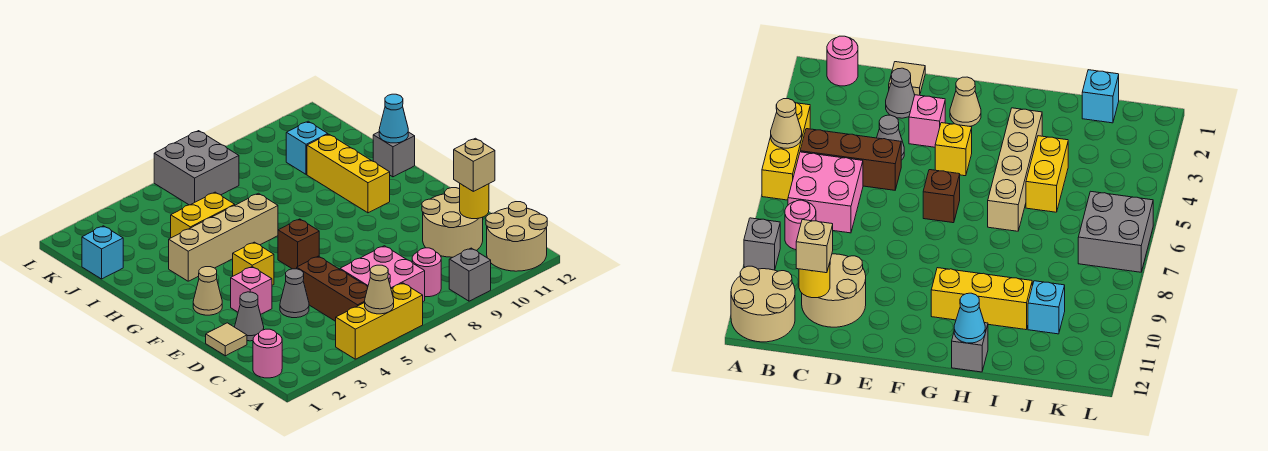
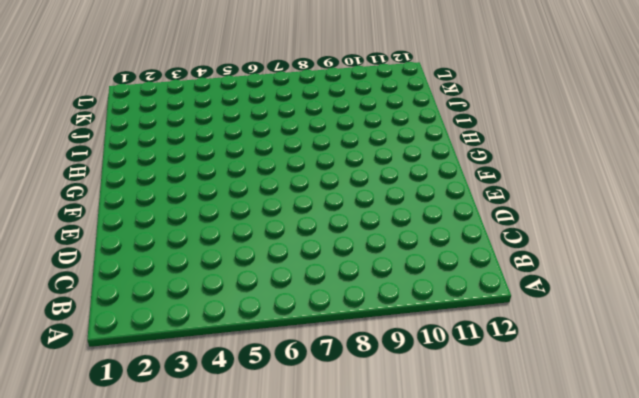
none -> yellow brick A4:A6 level 1
none -> grey brick A9 level 1
none -> tan round brick A11:B12 level 1

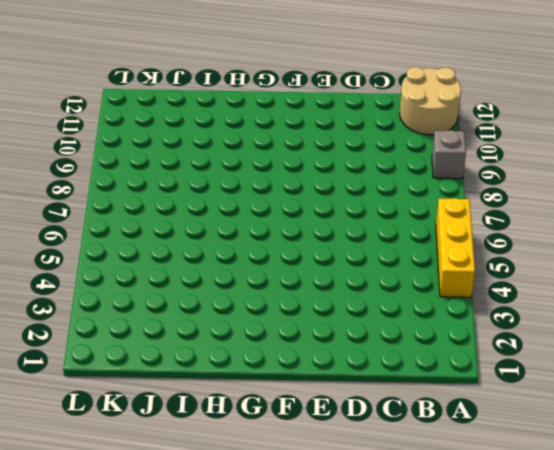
none -> pink round brick B1 level 1
none -> brown brick B5:D5 level 1
none -> pink brick B6:C7 level 1

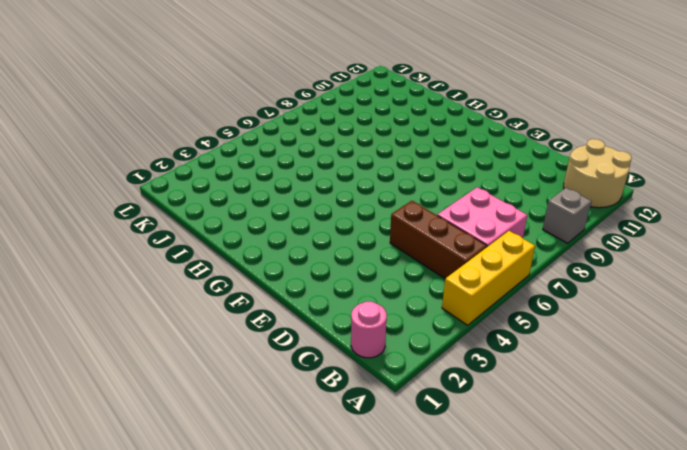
none -> pink round brick B8 level 1
none -> tan round brick C10:D11 level 1
none -> tan tile D1 level 1

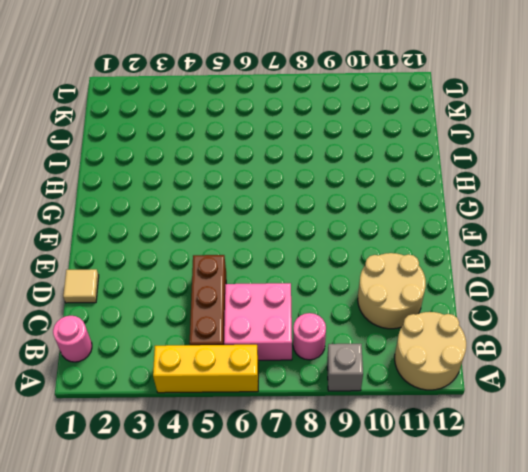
none -> grey cone D2 level 1
none -> grey cone D4 level 1
none -> pink brick E3 level 1

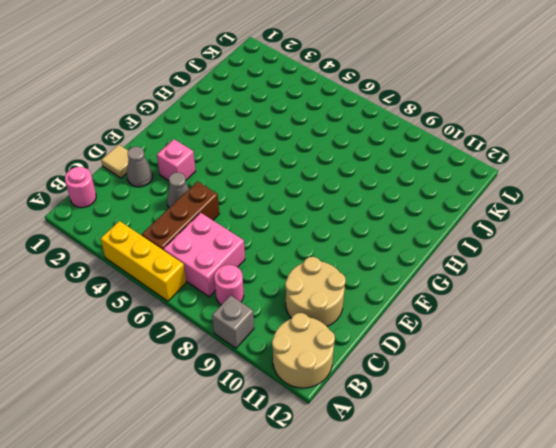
none -> tan cone F2 level 1
none -> yellow brick F4 level 1
none -> brown brick F6 level 1

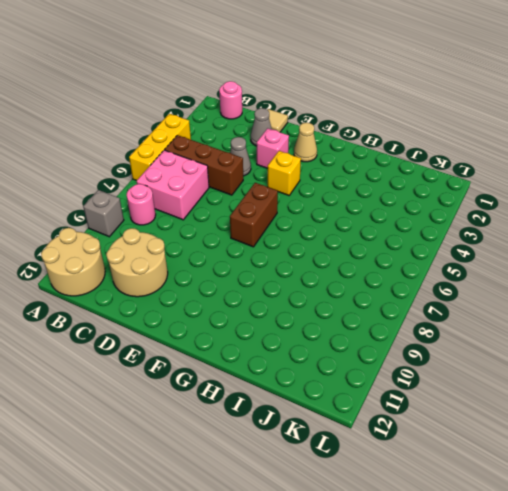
brown brick F6:F7 level 1 -> brown brick F6 level 1
none -> yellow brick G10:I10 level 1
none -> tan brick H3:H6 level 1
none -> grey brick H12 level 1

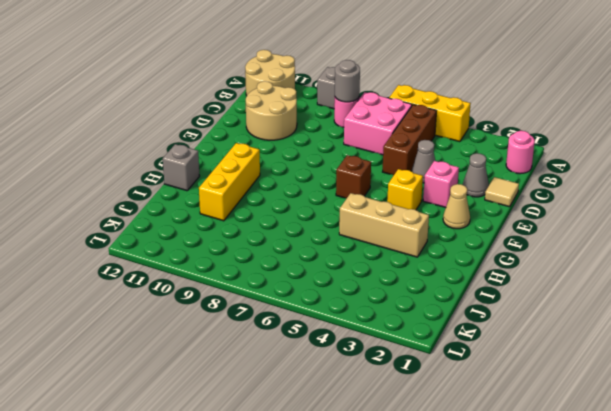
grey round brick B8 level 2 -> none
tan brick H3:H5 level 1 -> tan brick H3:H6 level 1
none -> yellow brick I4:I5 level 1
none -> cyan brick J1 level 1
none -> cyan brick J10 level 1

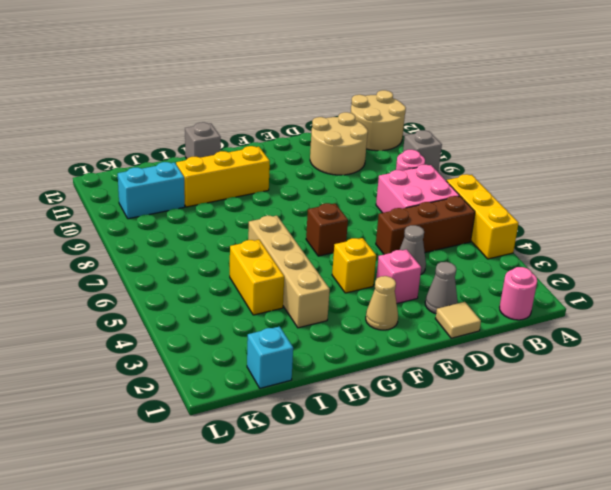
cyan brick J10:K10 level 1 -> cyan brick J10 level 1
none -> grey brick K6:L7 level 1
none -> tan cone A5 level 2
none -> yellow round brick C11 level 2

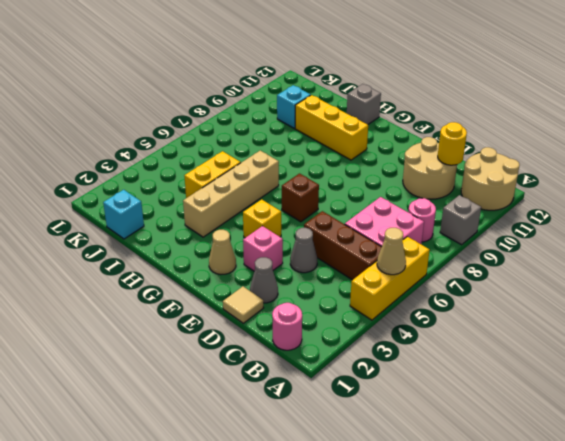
none -> grey brick K6:L7 level 1
none -> cyan cone H12 level 2
none -> tan brick C11 level 3

